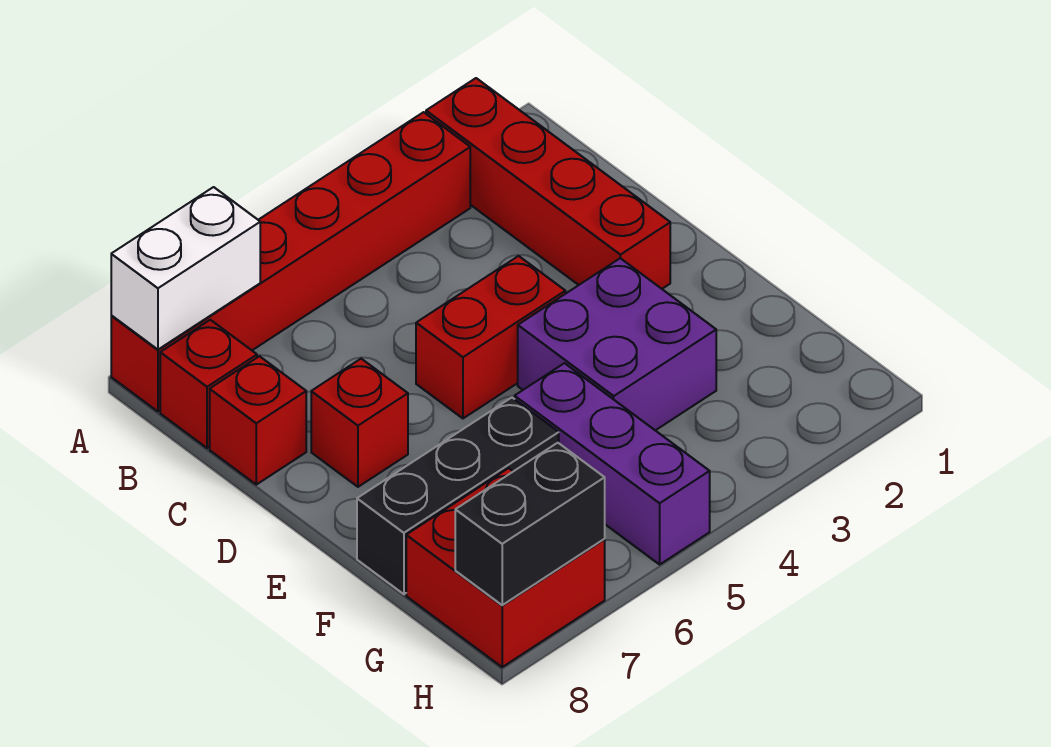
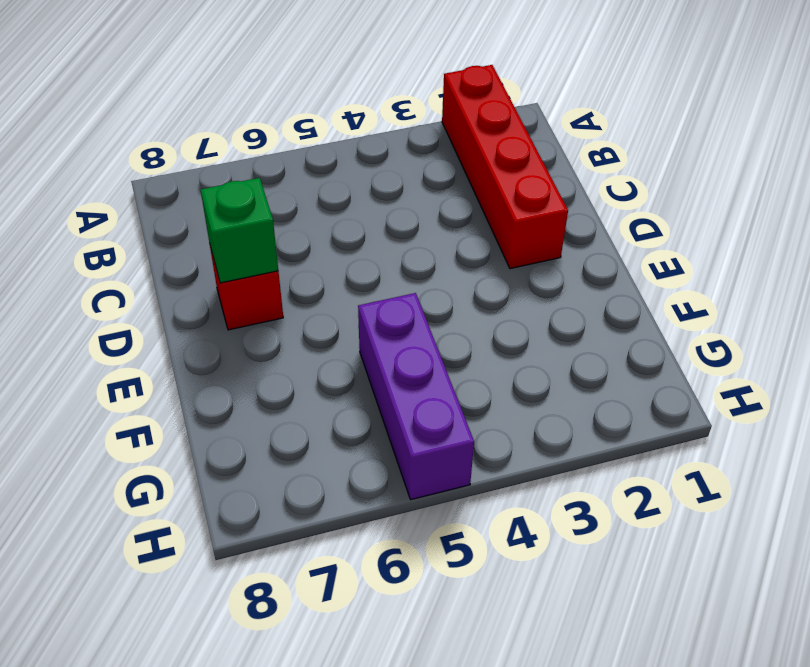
green brick D7 level 2 -> none
none -> red brick A3:A8 level 1
none -> red brick B8 level 1
none -> red brick C8 level 1

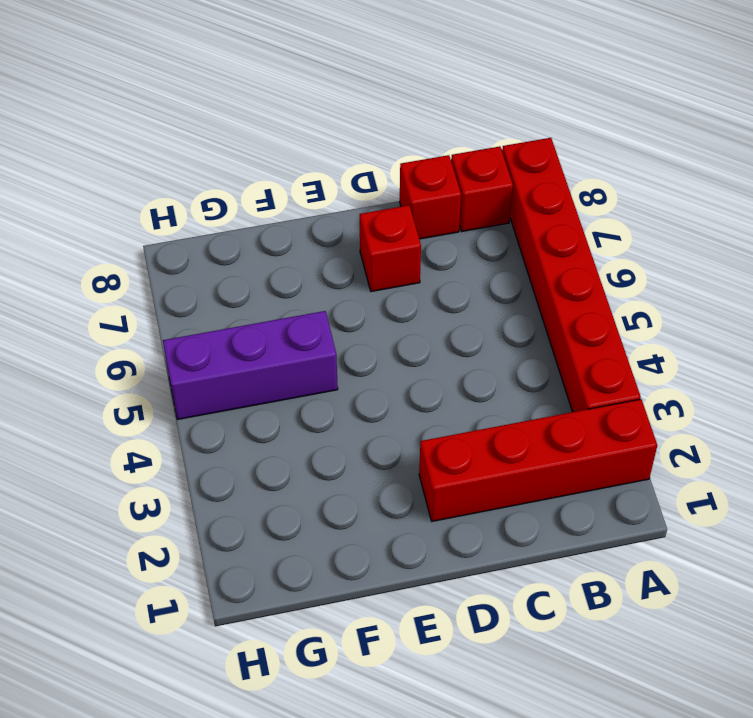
none -> red brick D4:D5 level 1
none -> purple brick E3:F4 level 1
none -> black brick F6:F8 level 1

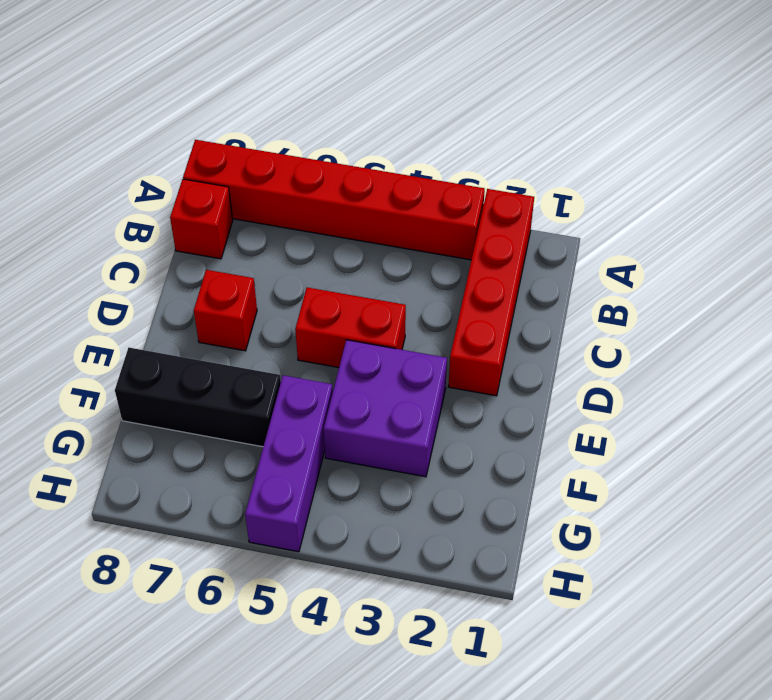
none -> red brick C8 level 1
none -> red brick G7:H8 level 1
none -> white brick A7:A8 level 2

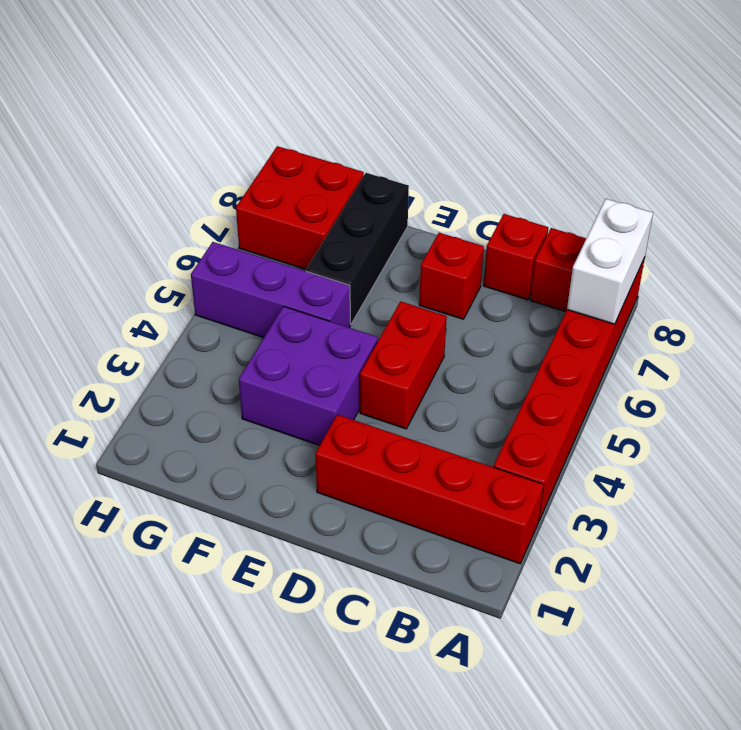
none -> black brick H7:H8 level 2

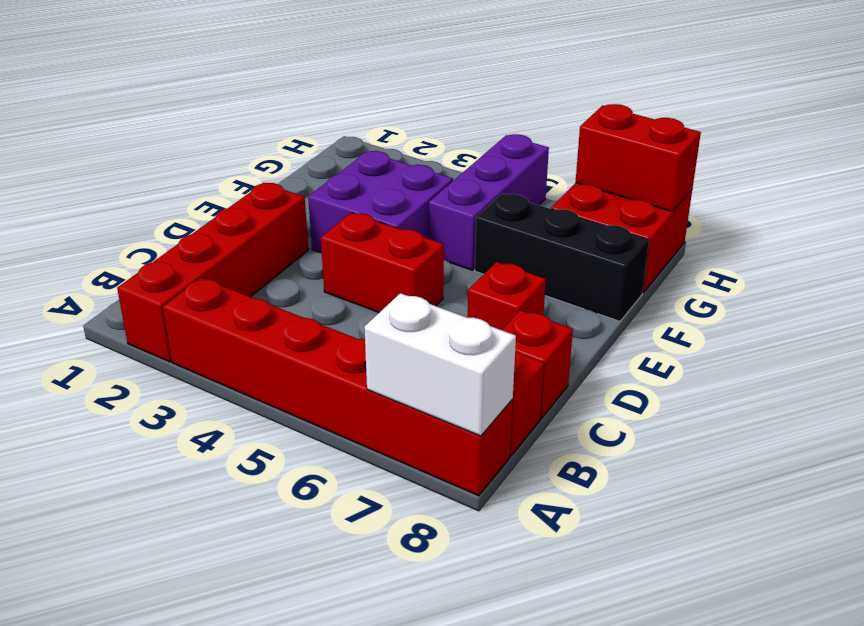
red brick H7:H8 level 2 -> black brick H7:H8 level 2

